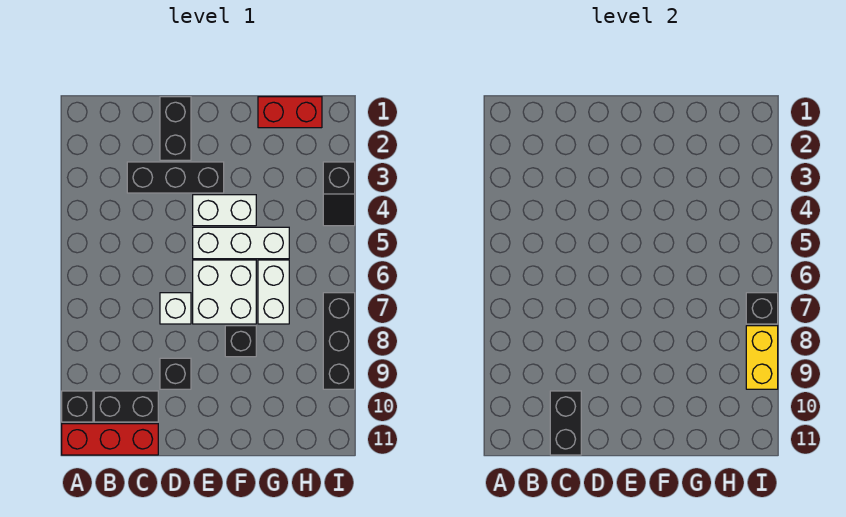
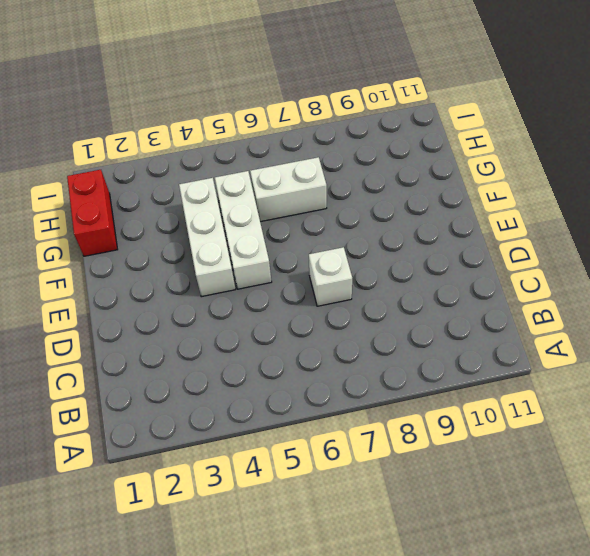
white brick E4:G4 level 1 -> white brick E4:F4 level 1
none -> black brick A10 level 1
none -> red brick A11:C11 level 1
none -> black brick B10:C10 level 1

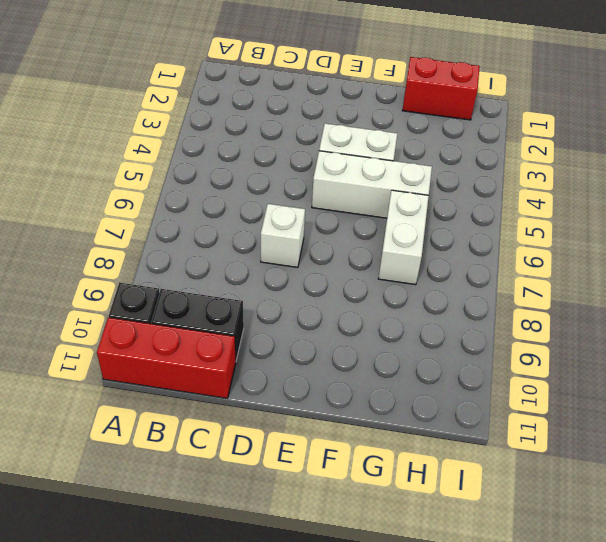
none -> black brick C3:E3 level 1
none -> black brick D1:D2 level 1
none -> black brick D9 level 1

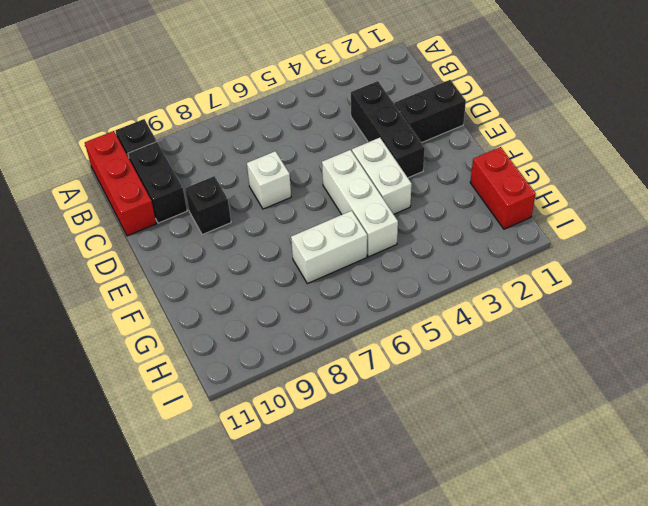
none -> white brick E6:F7 level 1
none -> black brick F8 level 1
none -> black slope I3:I4 level 1 top 3

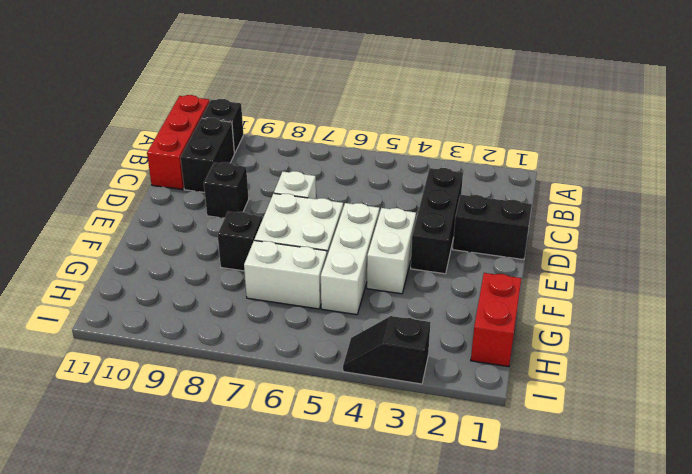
none -> black brick I7:I9 level 1
none -> black brick C10:C11 level 2
none -> black brick I7 level 2

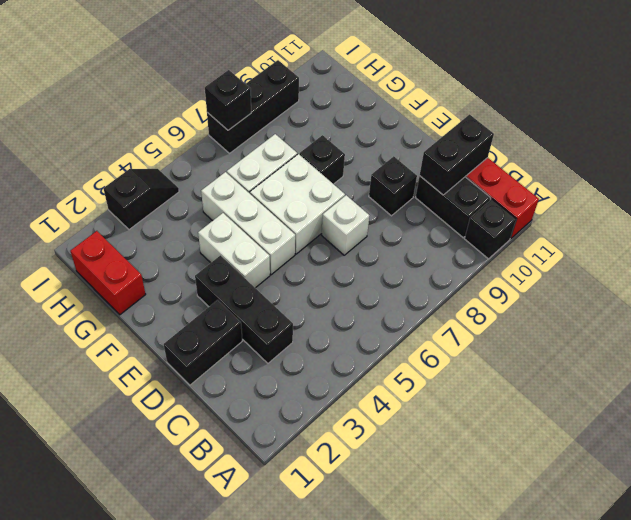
none -> yellow brick I8:I9 level 2

